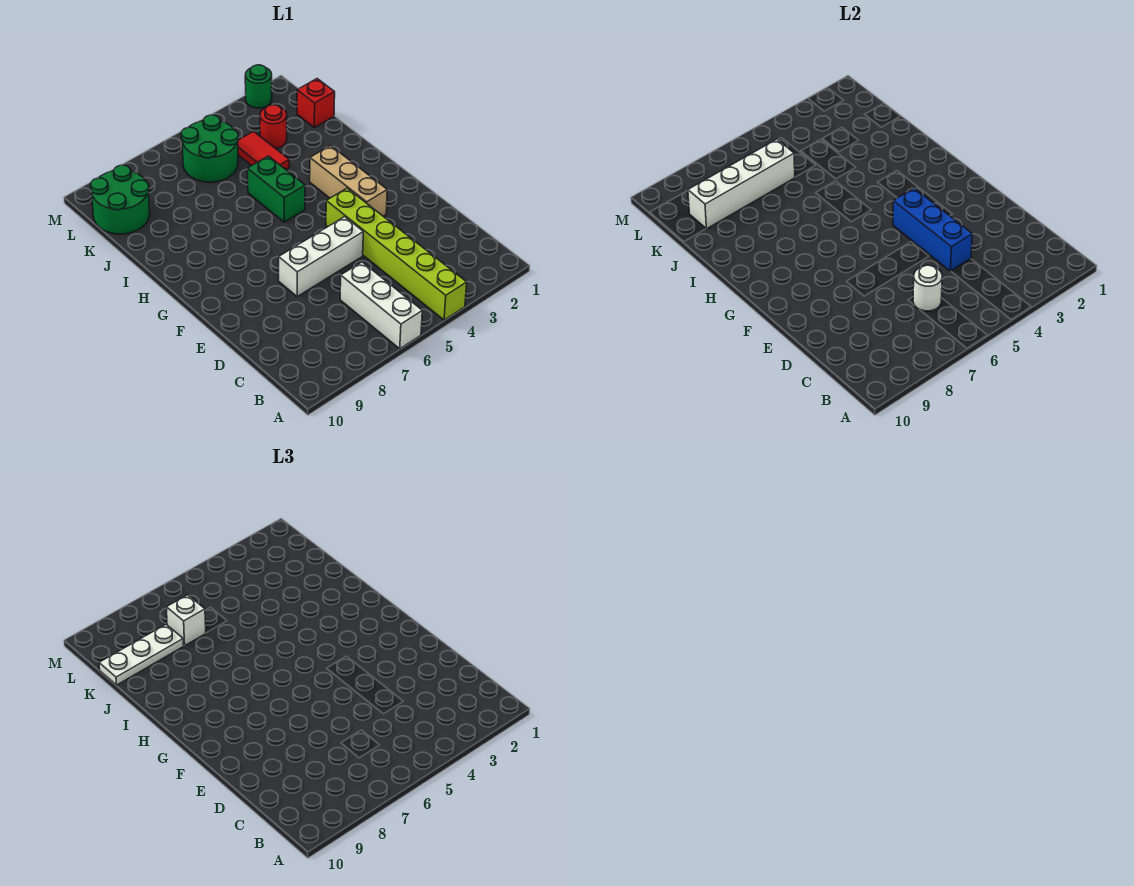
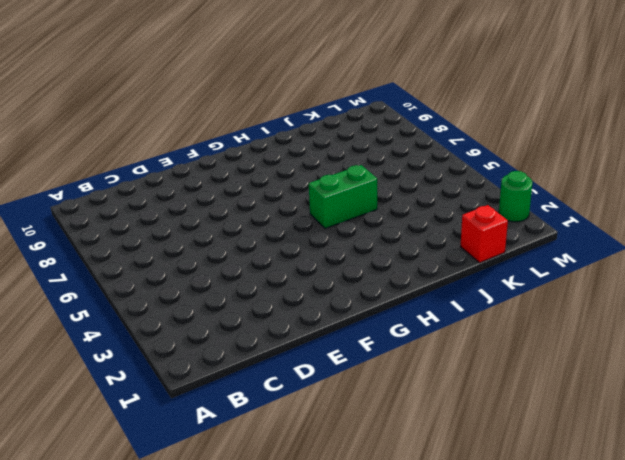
none -> lime brick A4:F4 level 1
none -> white brick A6:C6 level 1
none -> white brick E5:E7 level 1

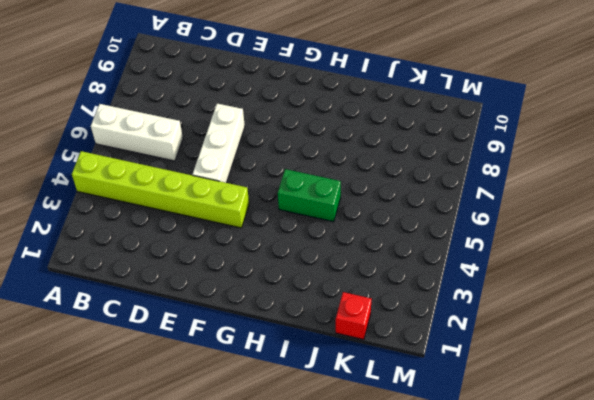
none -> tan brick F3:H3 level 1
none -> red tile J4:K4 level 1
none -> red round brick K3 level 1

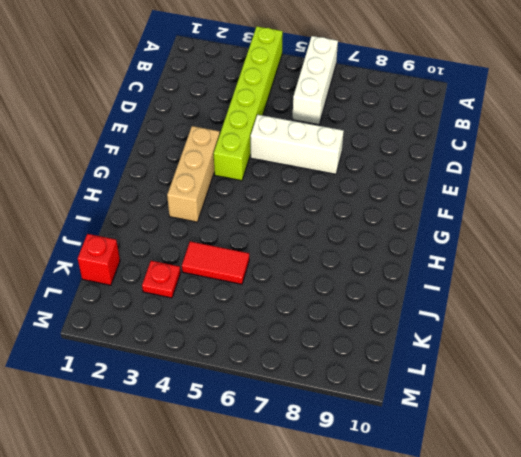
red tile J4:J5 level 1 -> red tile J4:K4 level 1
red plate K3 level 1 -> red round brick K3 level 1
none -> green brick H5:I5 level 1
none -> green round brick K5:L6 level 1
none -> green round brick K9:L10 level 1

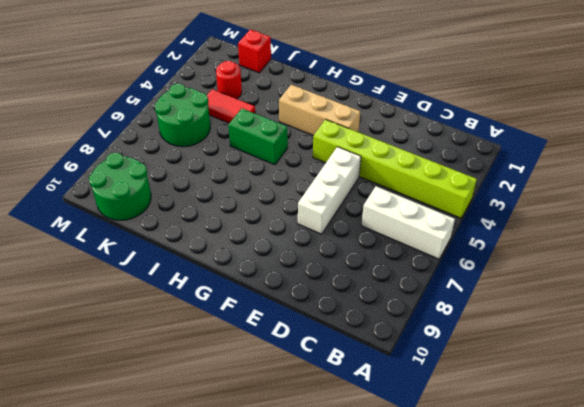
none -> green round brick M2 level 1
none -> white round brick C6 level 2
none -> blue brick D4:F4 level 2

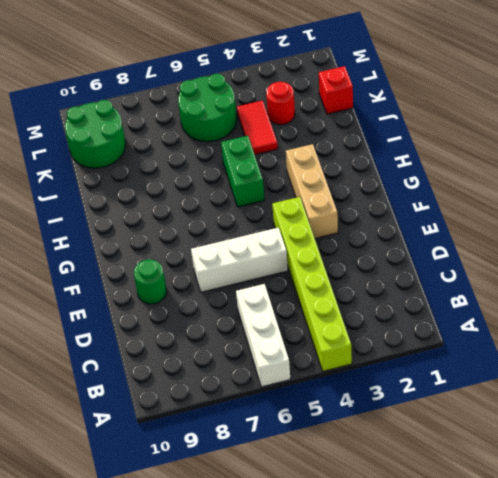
green round brick E9 level 1 -> green round brick M2 level 1
none -> white round brick C6 level 2
none -> blue brick D4:F4 level 2
none -> white brick K6:K9 level 2

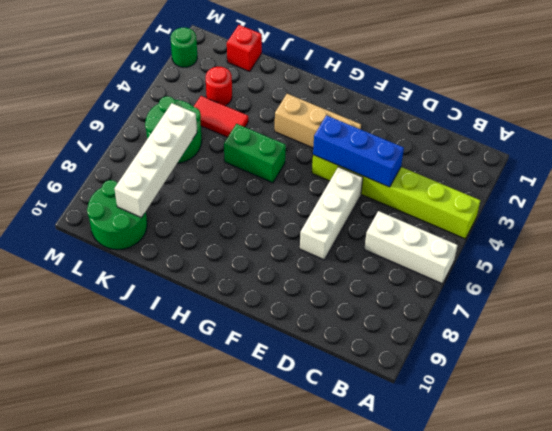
none -> white round brick C6 level 2
none -> white brick K7 level 3
none -> white plate K8:K10 level 3

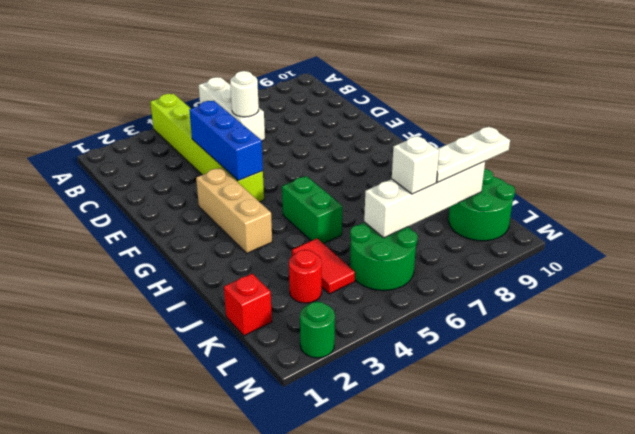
none -> white brick E5:E7 level 1

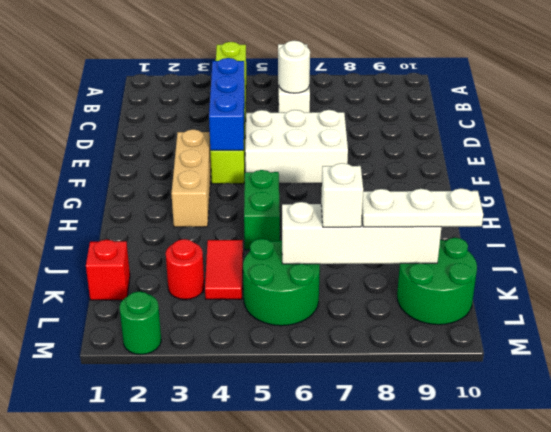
white brick E5:F7 level 1 -> white brick E5:E7 level 1

